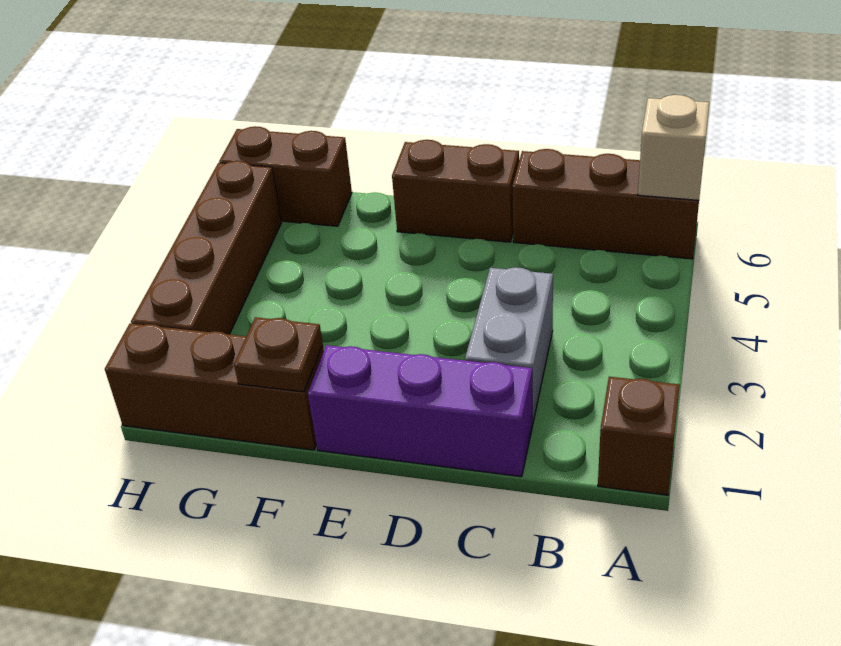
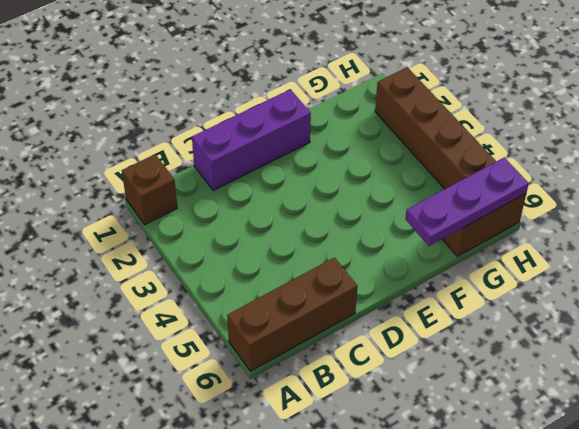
purple plate F6:H6 level 2 -> none
none -> grey brick C2:C3 level 1
none -> brown brick D6:E6 level 1

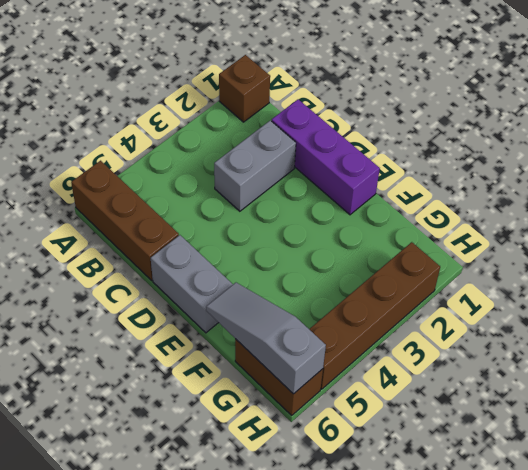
grey brick D6:E6 level 1 -> brown brick D6:E6 level 1
grey slope F6:H6 level 2 top H -> none
none -> brown brick F1:H1 level 1
none -> tan brick A6 level 2

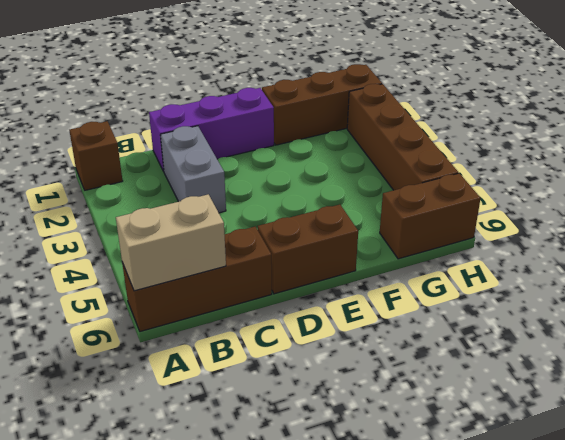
tan brick A6:B6 level 2 -> tan brick A6 level 2
none -> brown plate F1 level 2

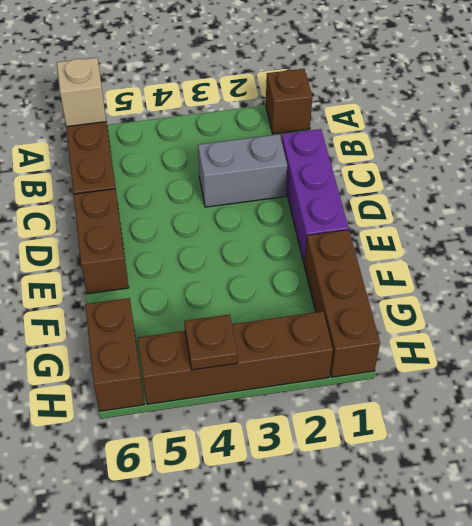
brown plate H4 level 2 -> brown plate F1 level 2

